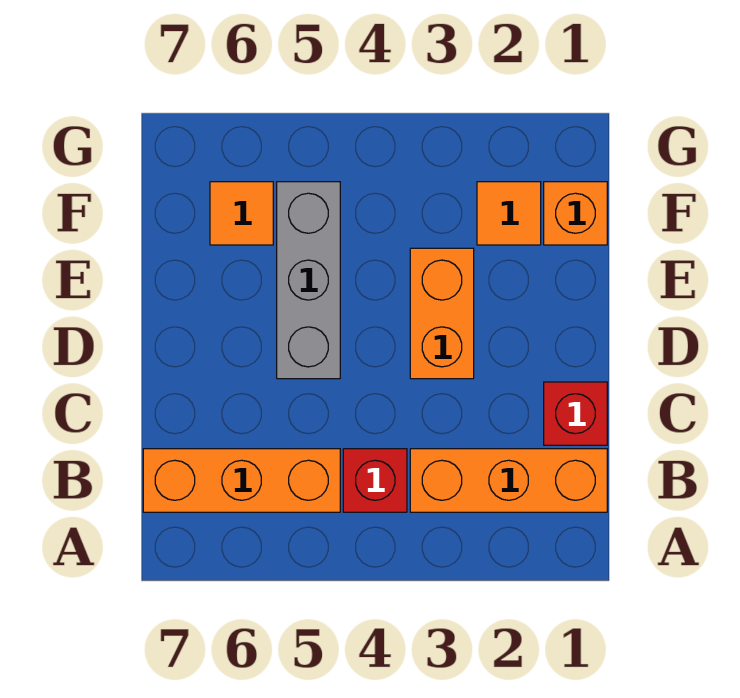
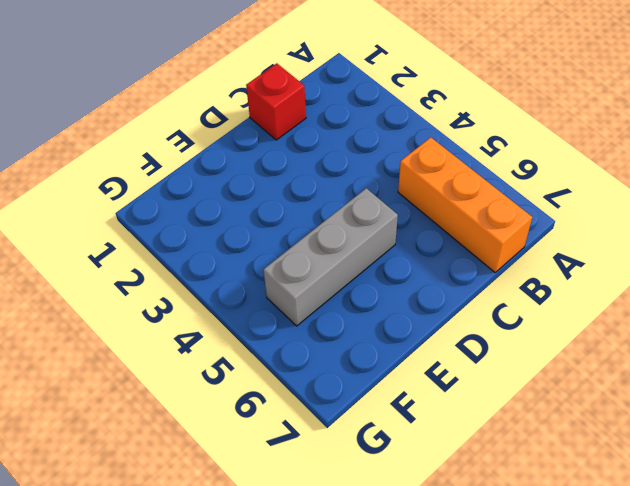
none -> orange brick B1:B3 level 1
none -> red brick B4 level 1

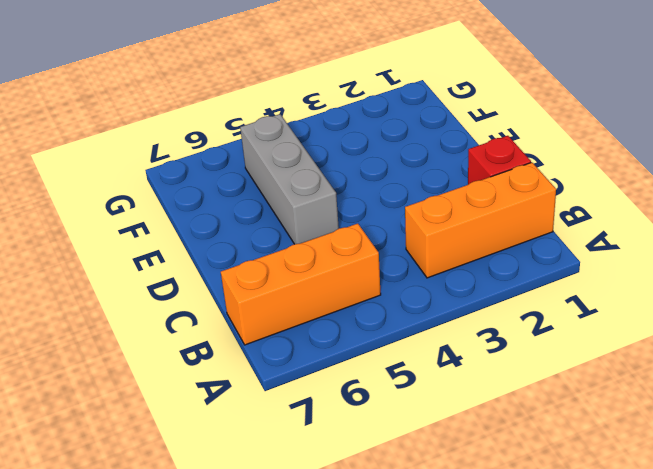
none -> red brick B4 level 1
none -> orange brick D3:E3 level 1

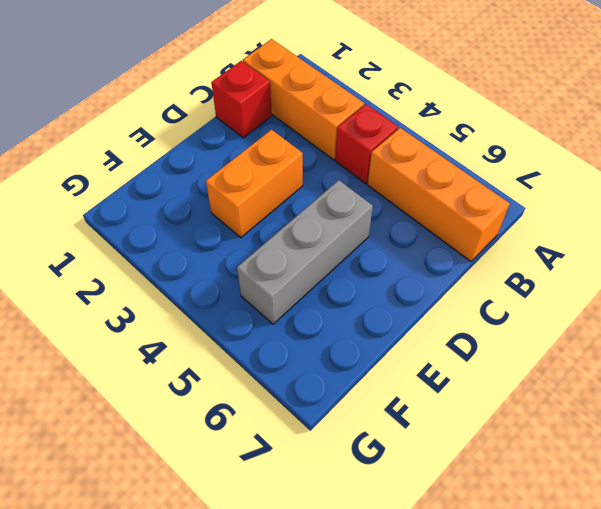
none -> orange brick F1 level 1
none -> orange tile F2 level 1

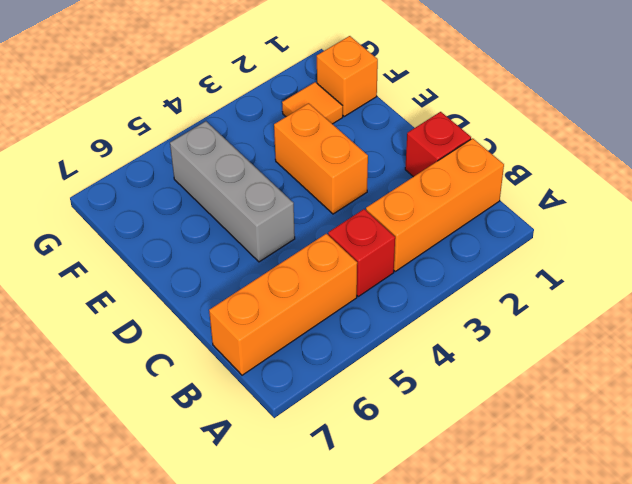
none -> orange tile F6 level 1

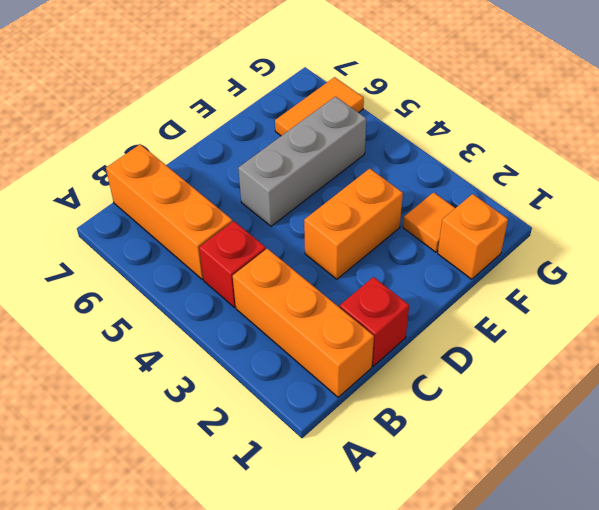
orange tile F6:G6 level 1 -> orange tile F6 level 1

